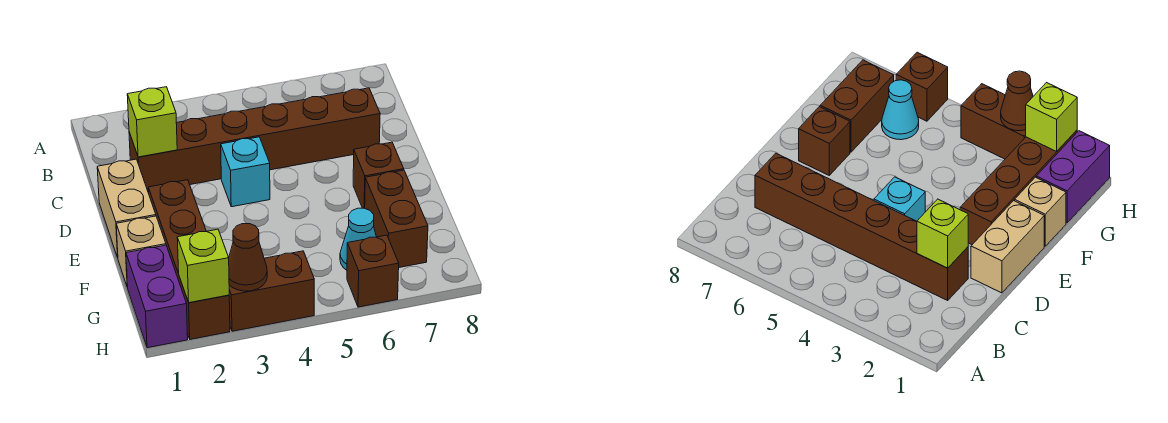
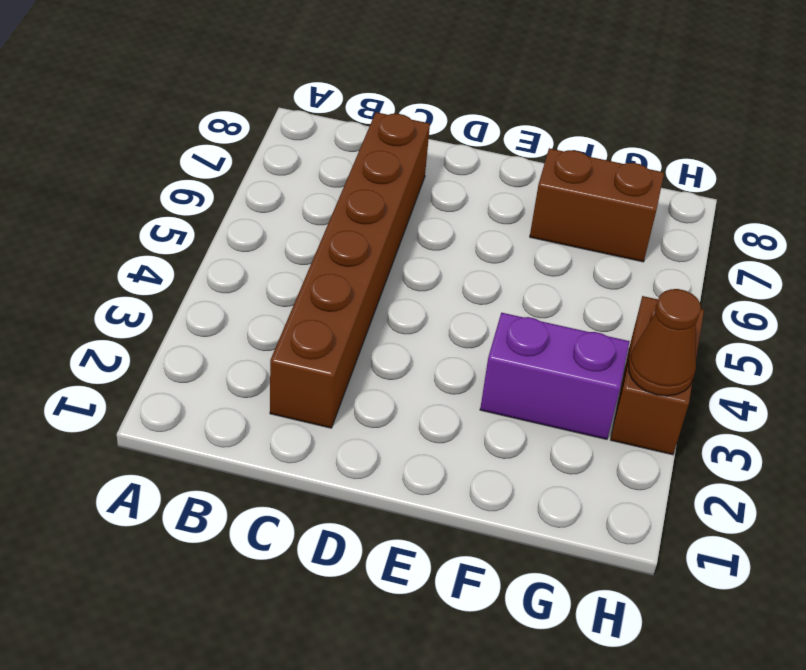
purple brick F3:G3 level 1 -> purple brick G1:H1 level 1
none -> tan brick D1:E1 level 1
none -> cyan brick D4 level 1
none -> brown brick E2:H2 level 1

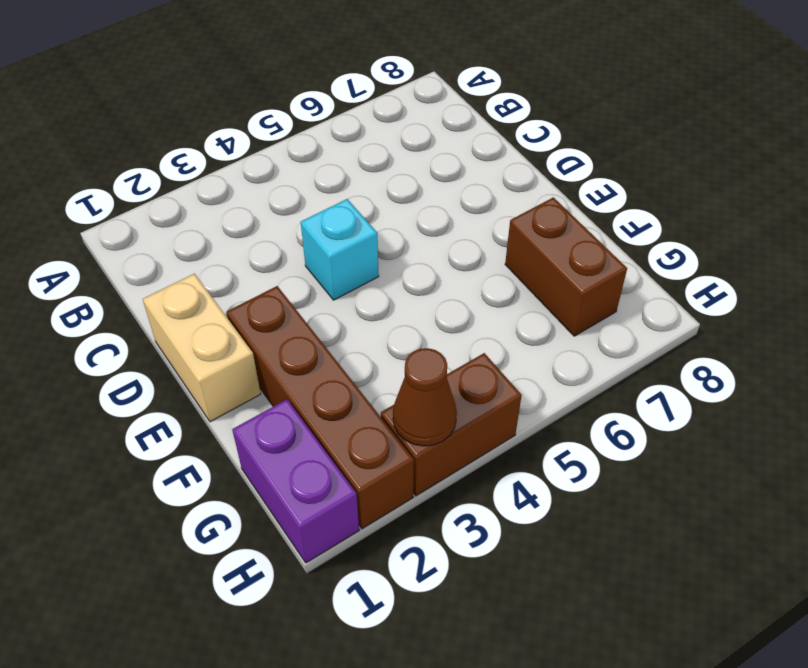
none -> brown brick C2:C7 level 1
none -> brown brick E7 level 1
none -> tan brick F1 level 1

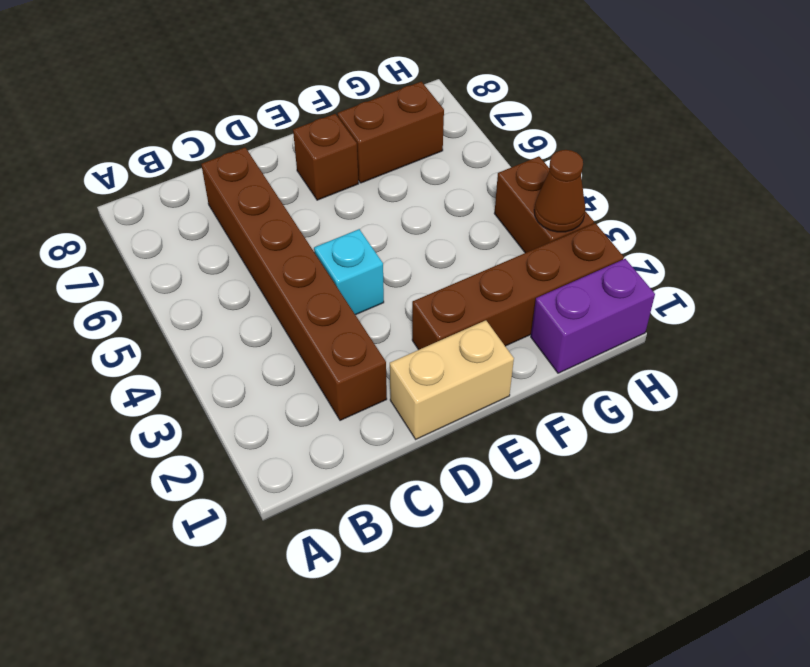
none -> tan brick F1 level 1
none -> cyan cone G6 level 1
none -> brown brick H6 level 1

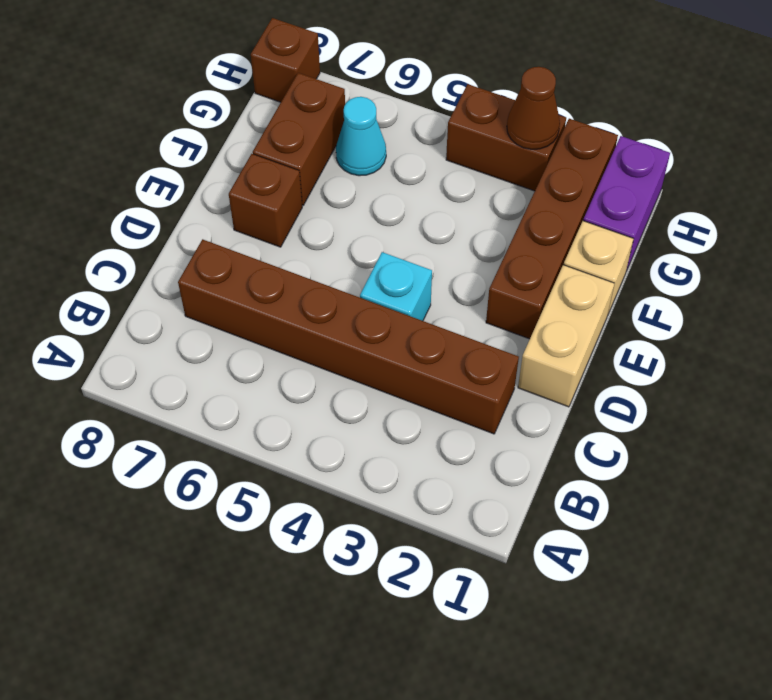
brown brick H8 level 1 -> brown brick H6 level 1
none -> lime brick C2 level 2
none -> lime brick H2 level 2

